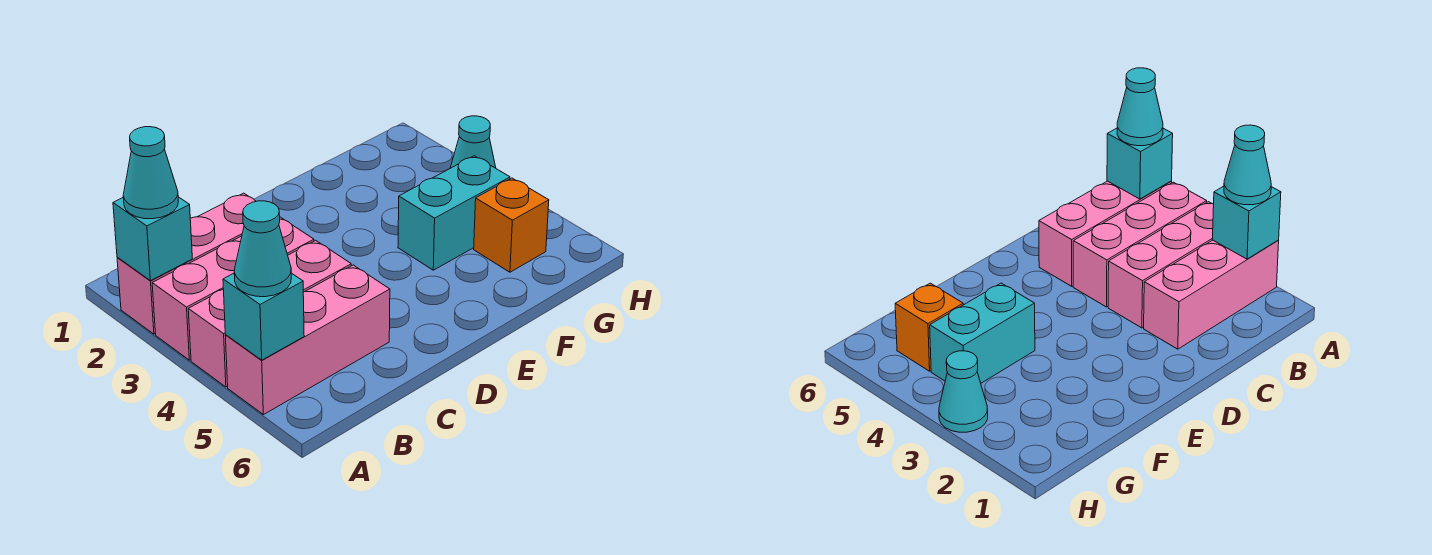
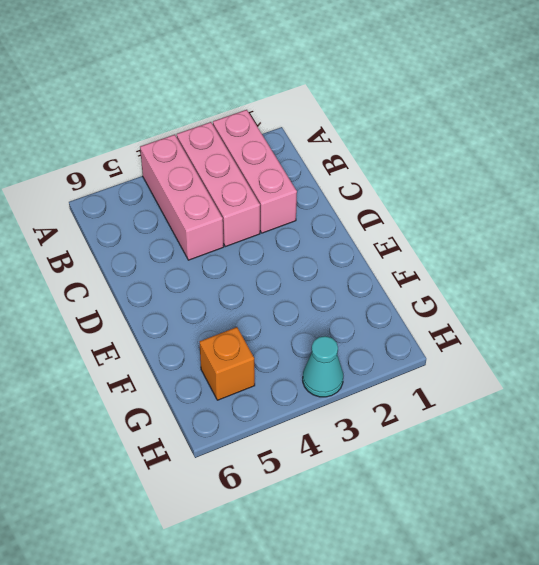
none -> pink brick A5:C5 level 1
none -> cyan brick F4:G4 level 1

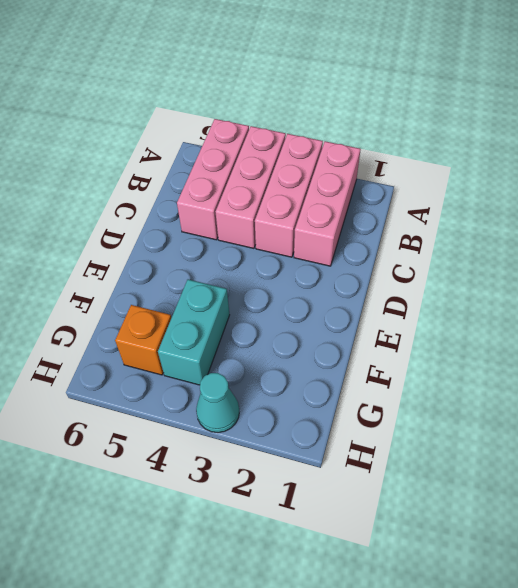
none -> cyan brick A2 level 2
none -> cyan brick A5 level 2

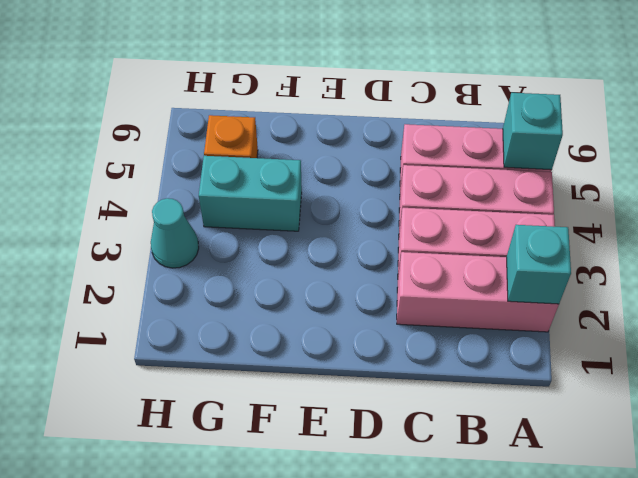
none -> cyan cone A2 level 3
none -> cyan cone A5 level 3

